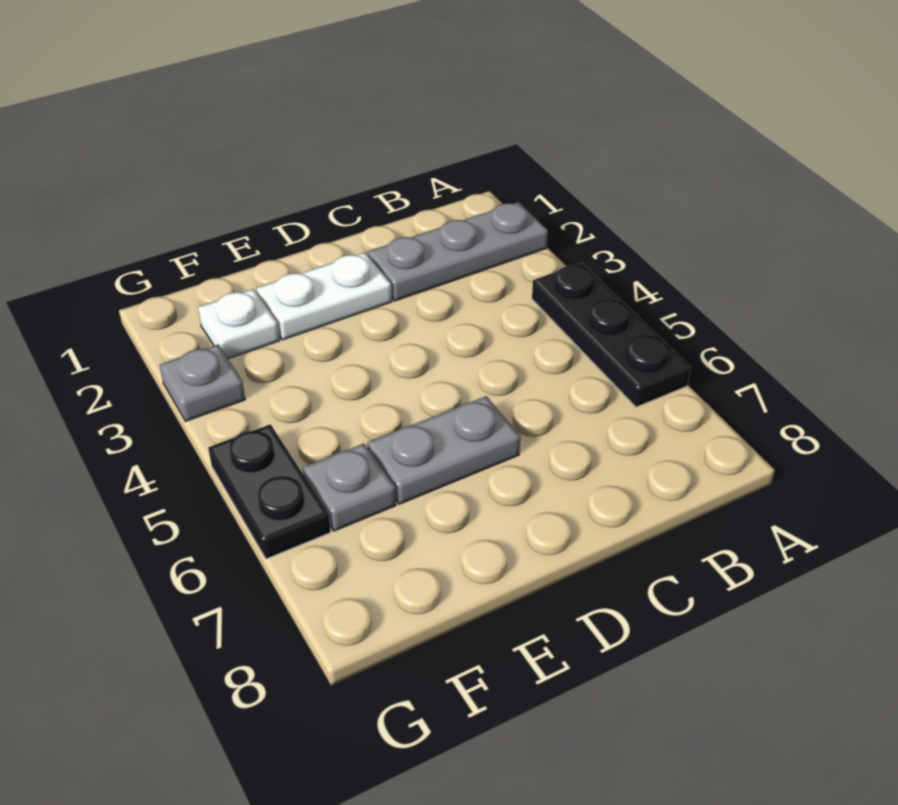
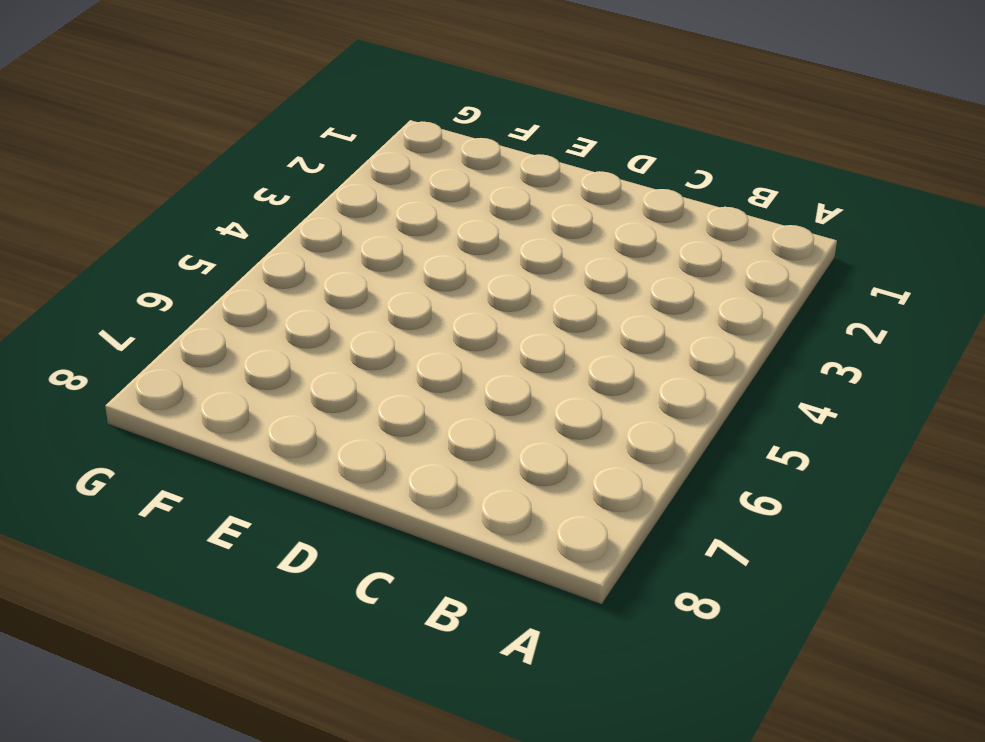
none -> grey plate A2:C2 level 1
none -> black plate A4:A6 level 1

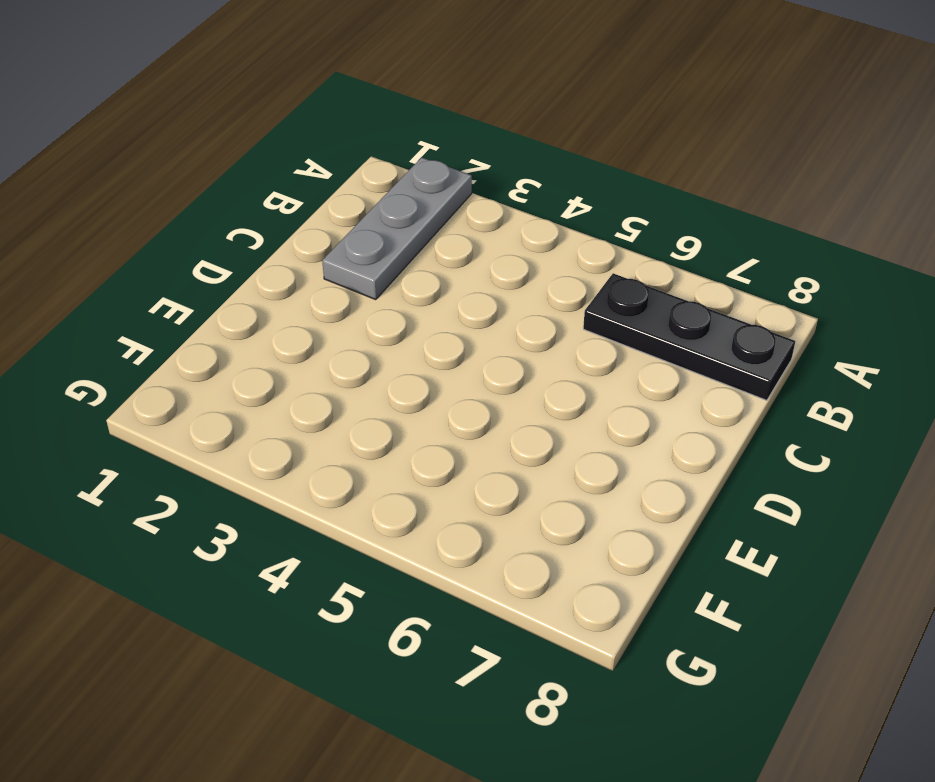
black plate B6:B8 level 1 -> black plate A4:A6 level 1
none -> white plate D2:E2 level 1
none -> grey plate D6:E6 level 1

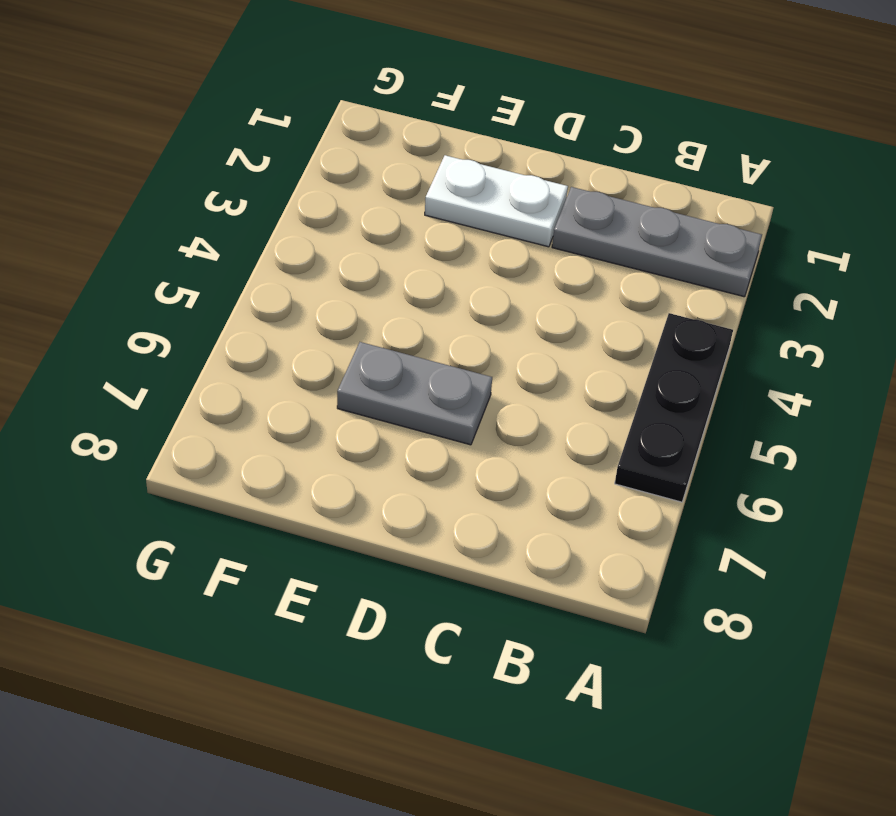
none -> white plate F2 level 1
none -> grey plate F6 level 1

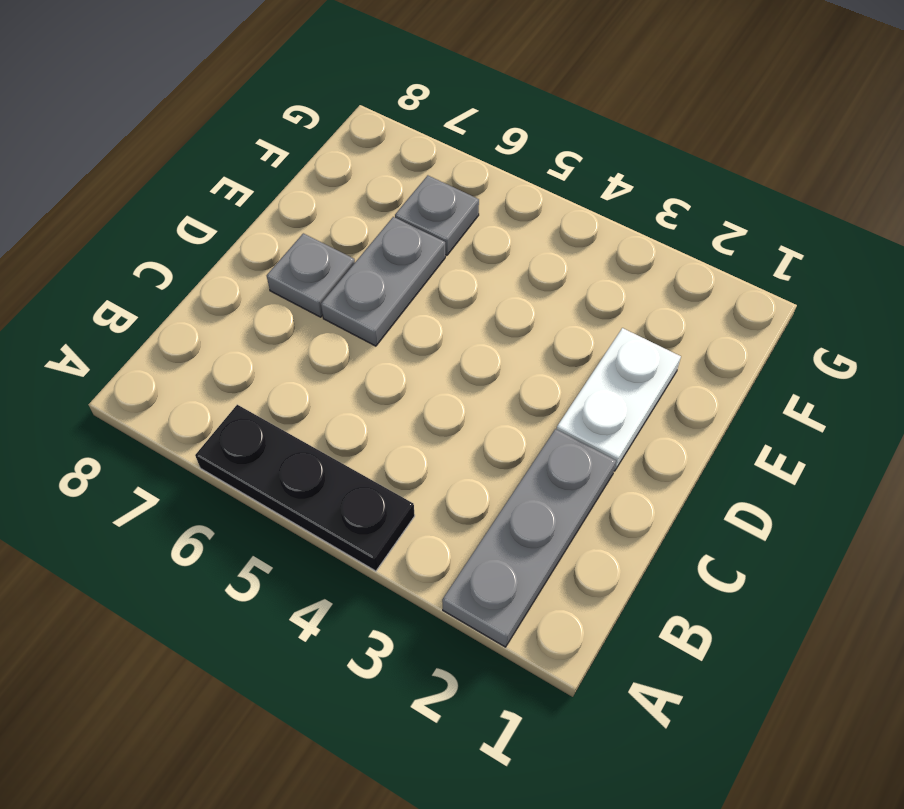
grey plate D7 level 1 -> grey plate G3 level 1
none -> white plate F2 level 1
none -> black plate G5:G6 level 1

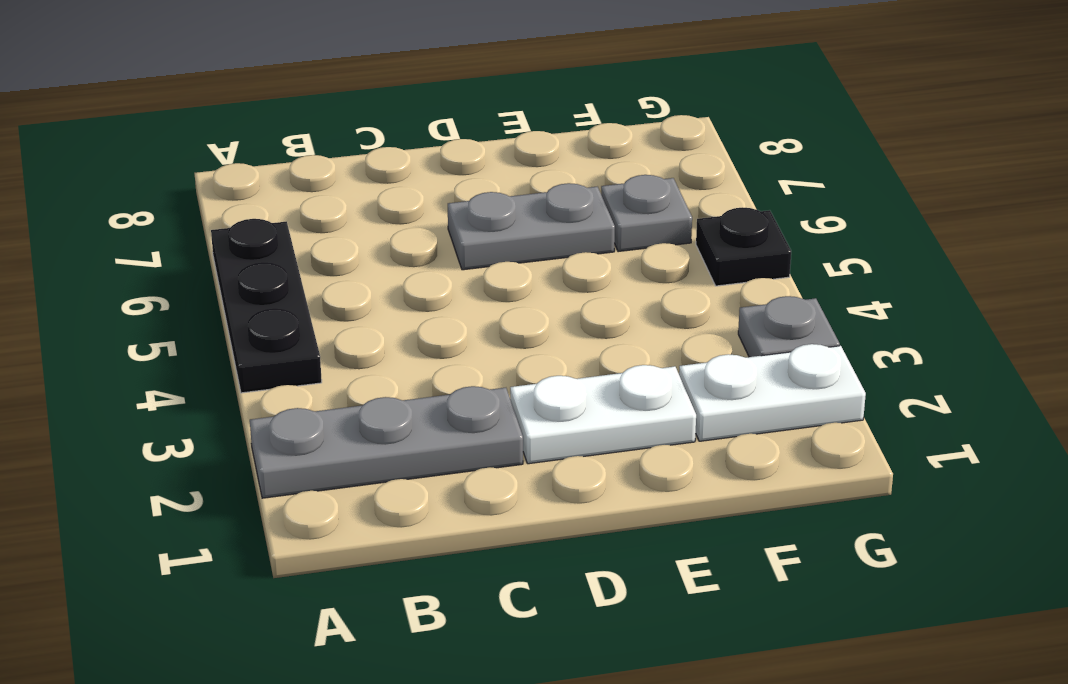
white plate F2:G2 level 1 -> white plate F2 level 1
black plate G5 level 1 -> black plate G5:G6 level 1

